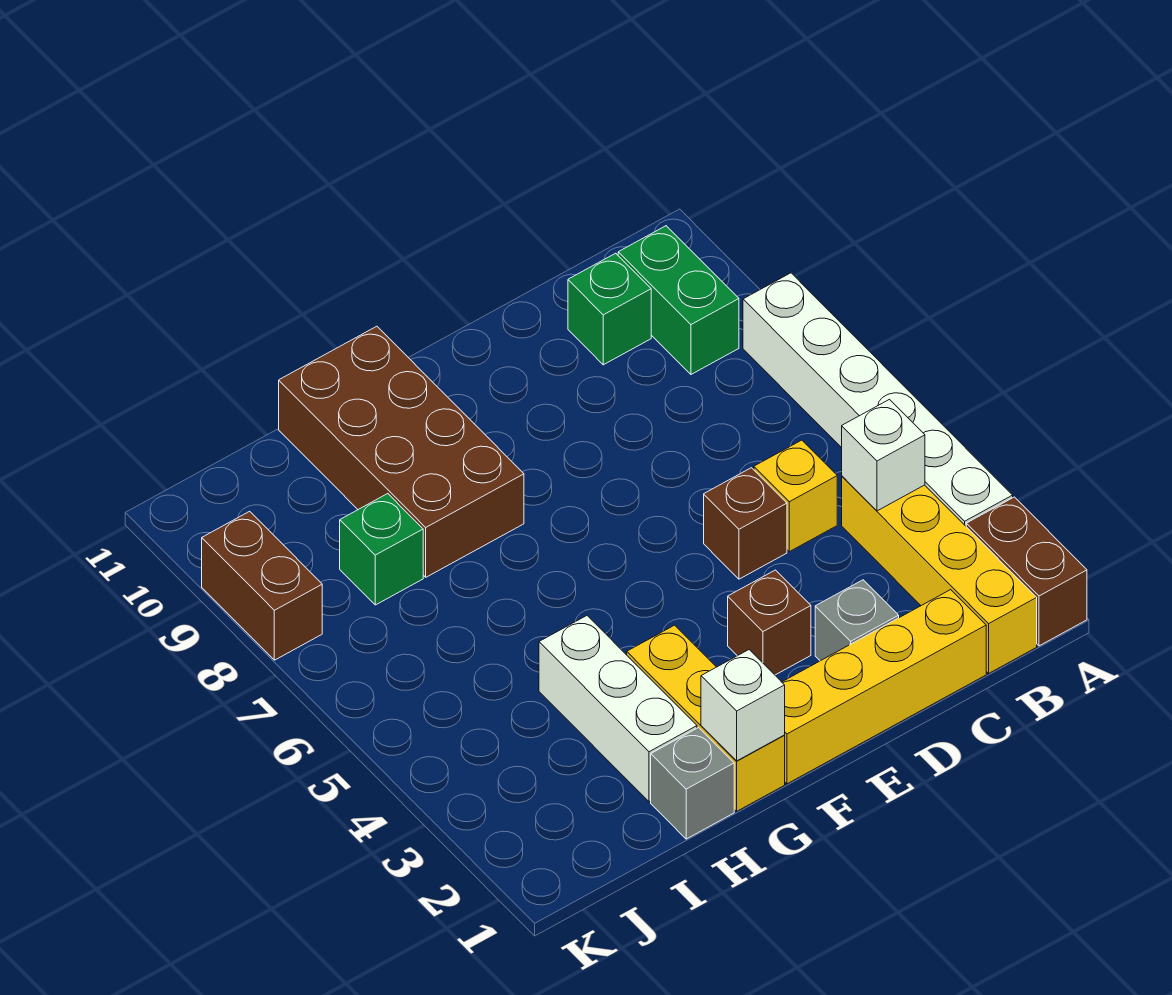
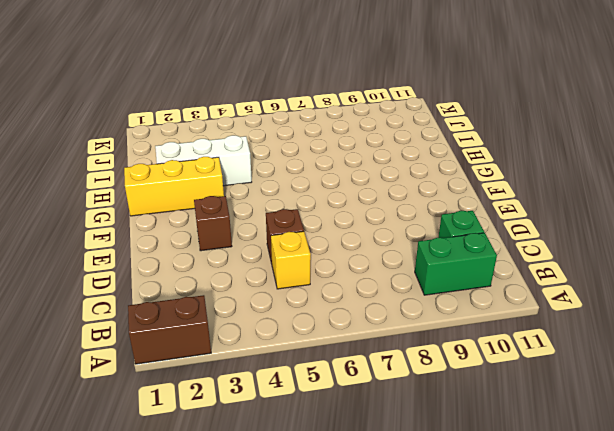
none -> white brick A3:A8 level 1
none -> yellow brick B1:B4 level 1
none -> yellow brick C1:F1 level 1

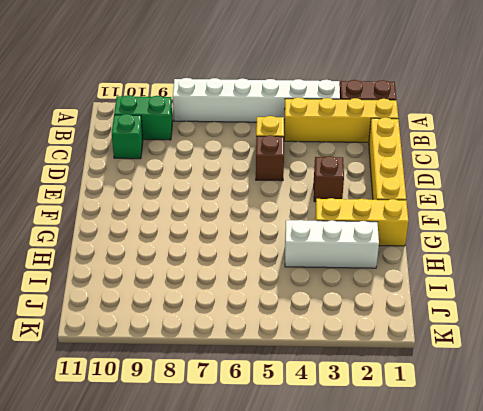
none -> grey brick D2 level 1
none -> brown brick G8:H11 level 1
none -> grey brick H1 level 1

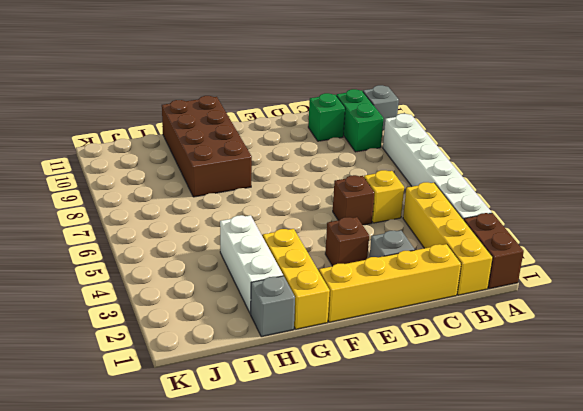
grey brick A10 level 1 -> none
none -> green brick I8 level 1
none -> brown brick K8:K9 level 1
none -> white brick B4 level 2

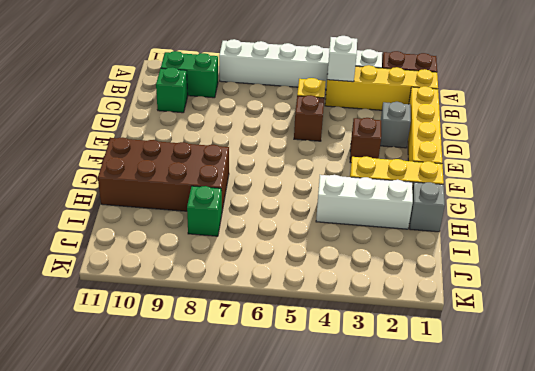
none -> brown brick K8:K9 level 1
none -> white brick G1 level 2

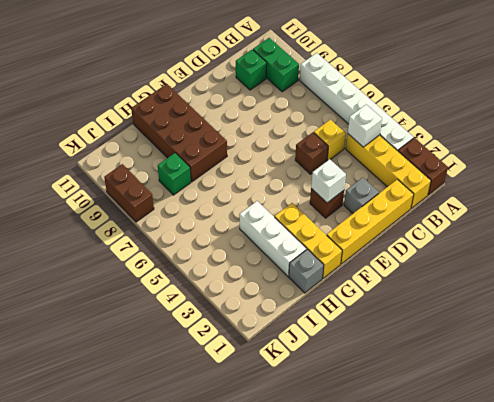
white brick E3 level 2 -> white brick G1 level 2

